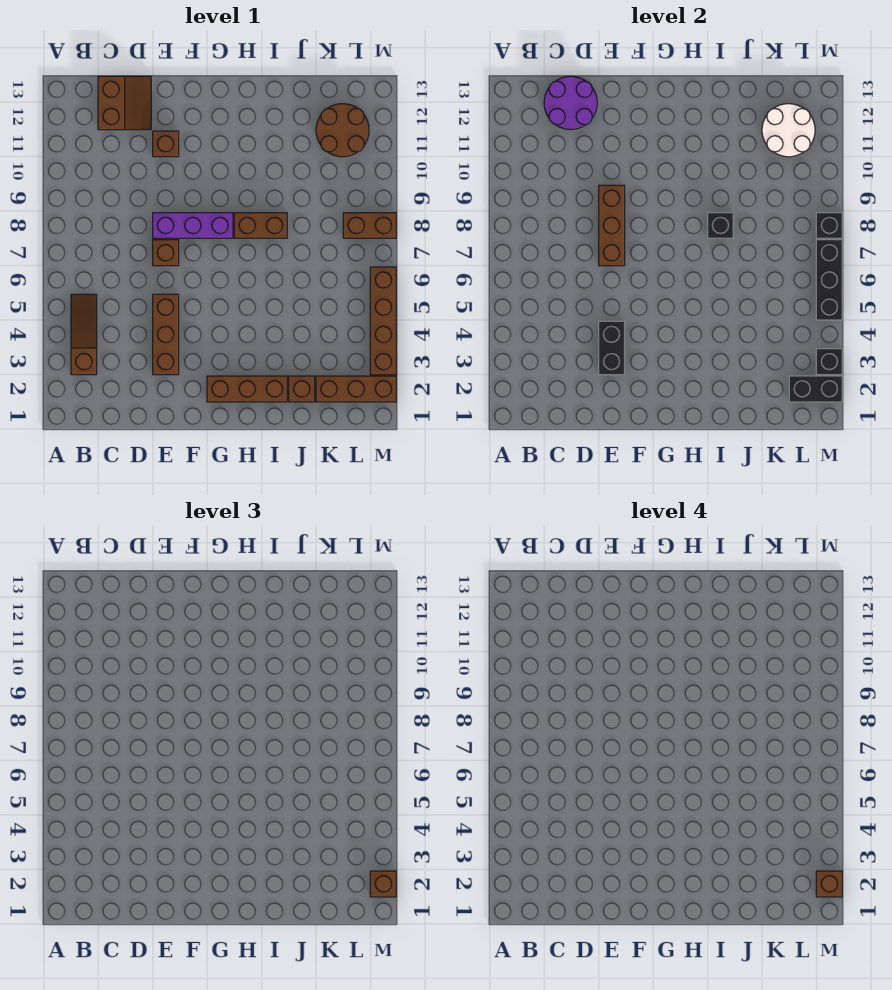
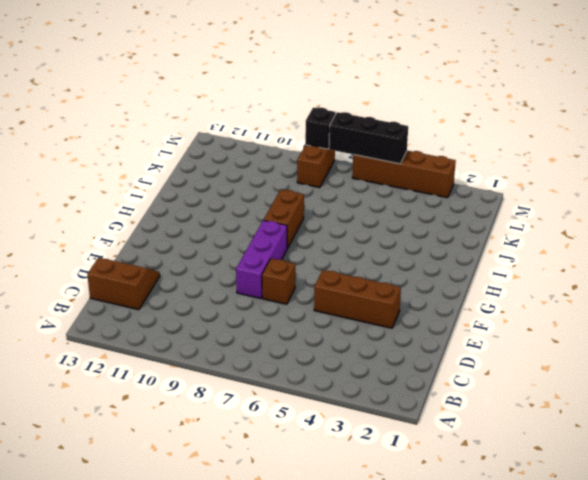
none -> brown slope B3:B5 level 1 top 3
none -> brown brick E11 level 1
none -> brown brick G2:I2 level 1

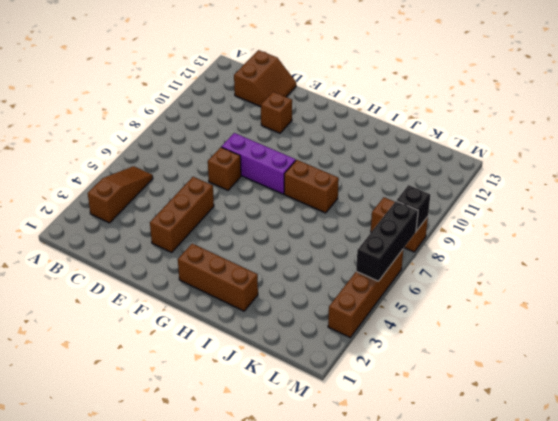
none -> brown brick J2 level 1
none -> brown brick K2:M2 level 1
none -> brown round brick K11:L12 level 1

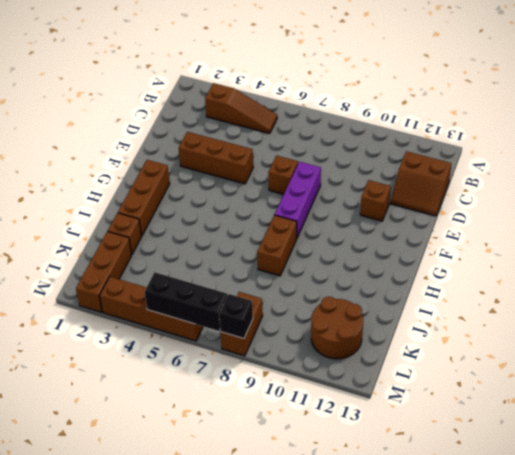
none -> purple round brick C12:D13 level 2
none -> black brick E3:E4 level 2
none -> brown brick E7:E9 level 2

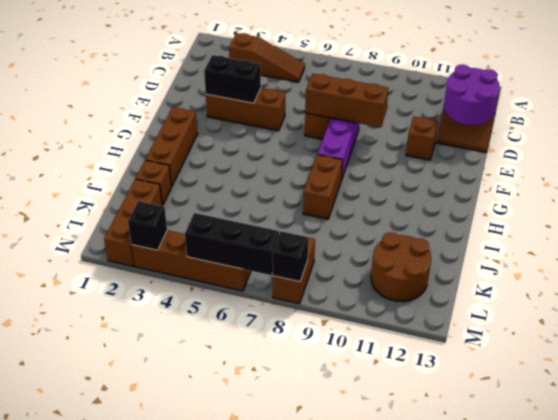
none -> black brick I8 level 2
none -> white round brick K11:L12 level 2
none -> black brick L2:M2 level 2

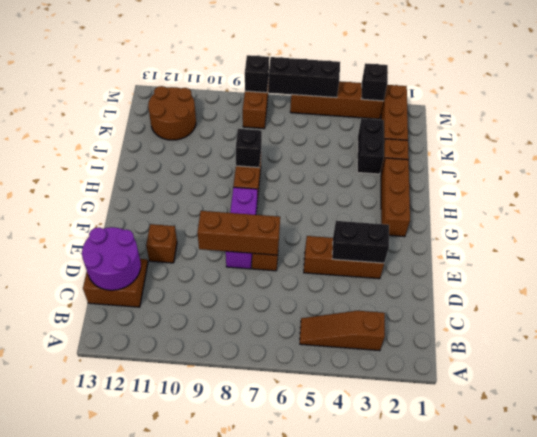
black brick J3:K3 level 1 -> black brick L2:M2 level 2
none -> white round brick K11:L12 level 2
none -> brown brick M2 level 3
none -> brown brick M2 level 4

